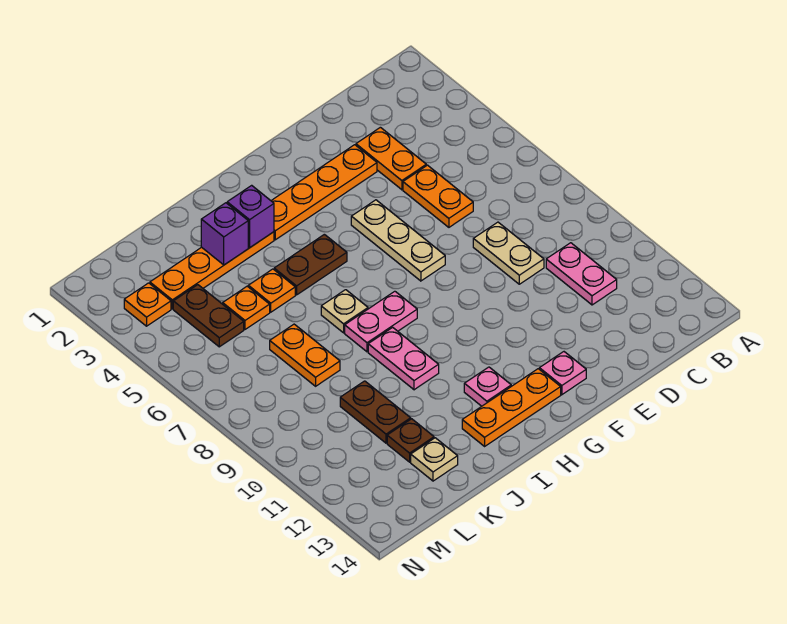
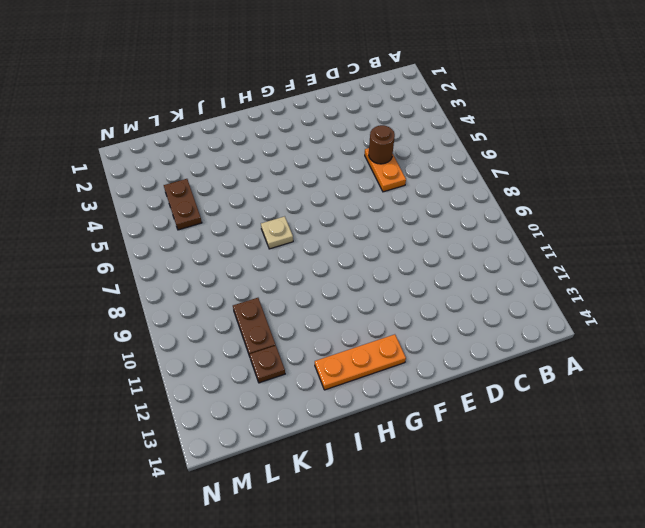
brown round brick D5 level 2 -> none
none -> pink plate C10:C11 level 1
none -> orange plate D3:D4 level 1
none -> tan plate D8:D9 level 1

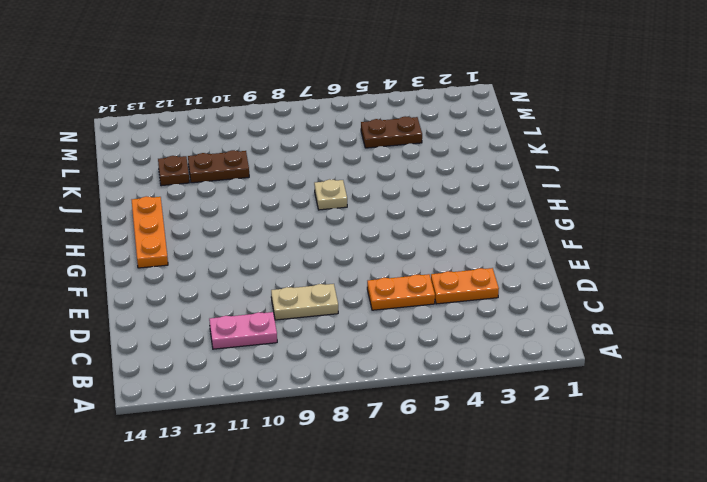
none -> orange plate E3:H3 level 1
none -> tan plate F5:F7 level 1
none -> pink plate F13 level 1

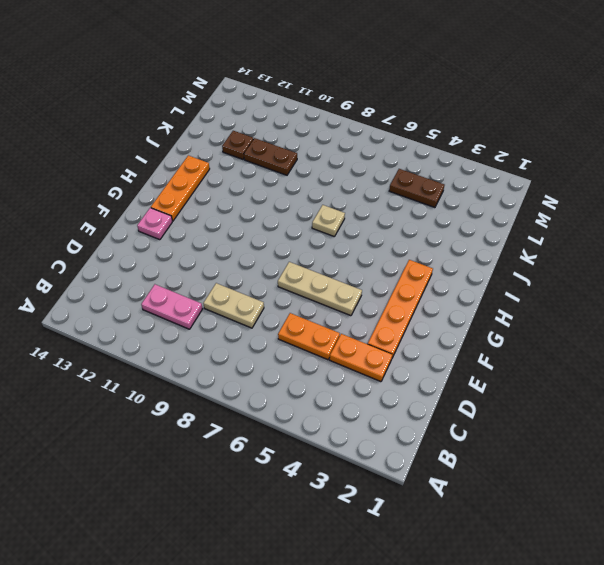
none -> brown plate H5:I5 level 1
none -> pink plate H8:I8 level 1
none -> pink plate H12 level 1

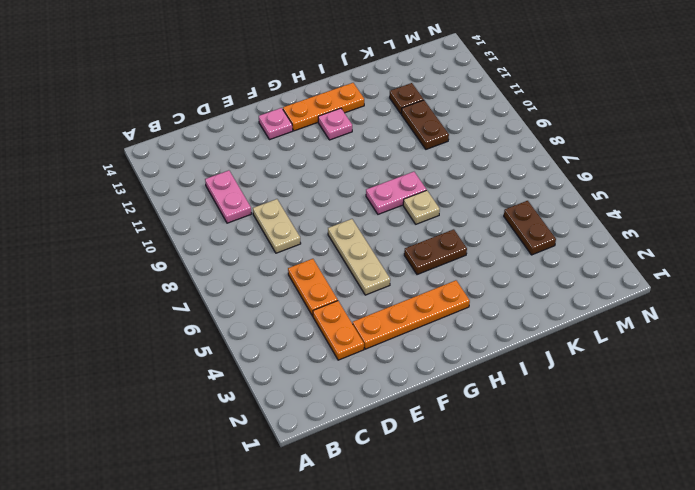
none -> orange plate I3:L3 level 1
none -> pink plate I9:I10 level 1
none -> orange plate J5 level 1

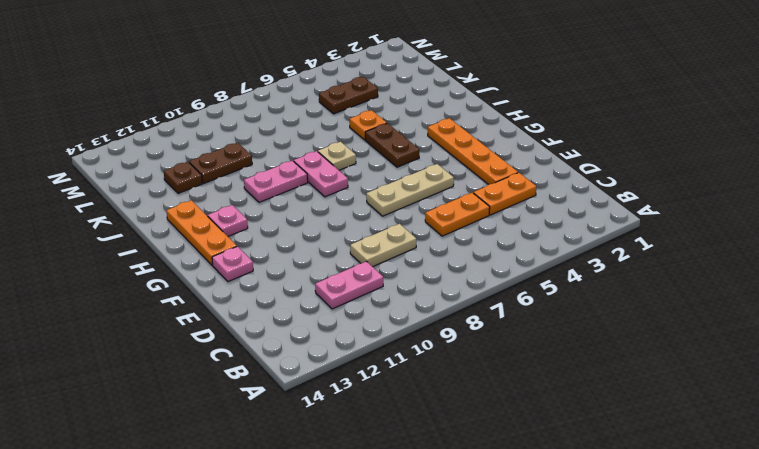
none -> orange plate I3:L3 level 1
none -> orange plate K5 level 1
none -> orange plate K7:K8 level 1

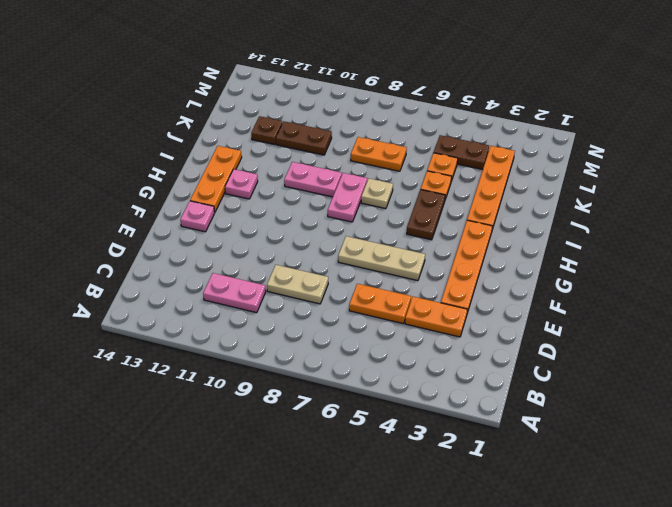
none -> tan plate K13 level 1
none -> orange plate M3 level 1
none -> purple brick I3 level 2

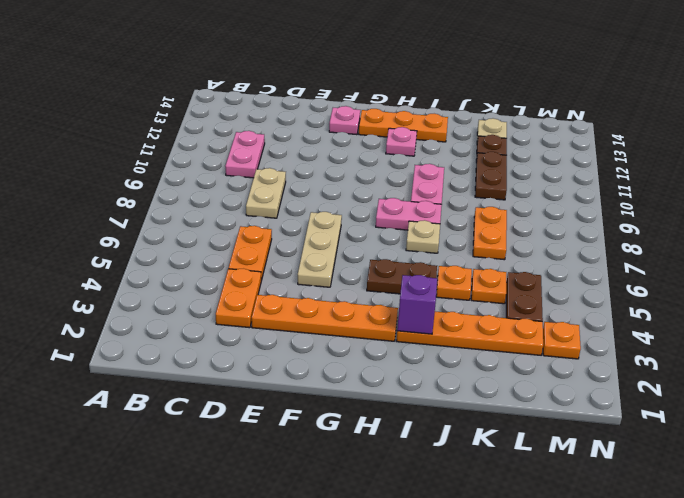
none -> purple brick J3 level 2

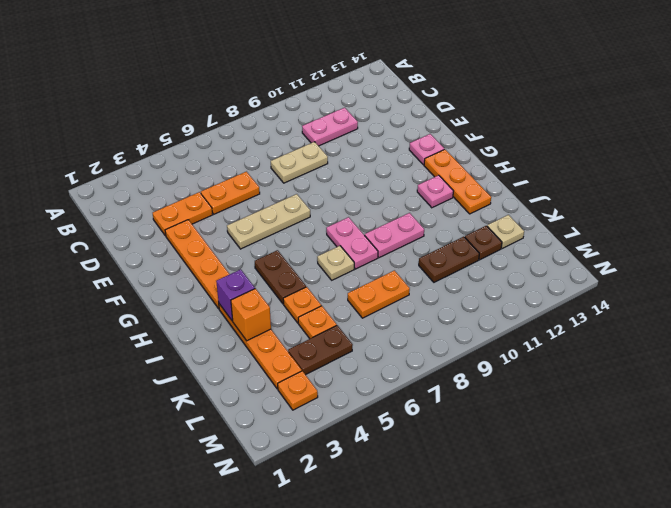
orange brick J3 level 2 -> purple brick J3 level 2

